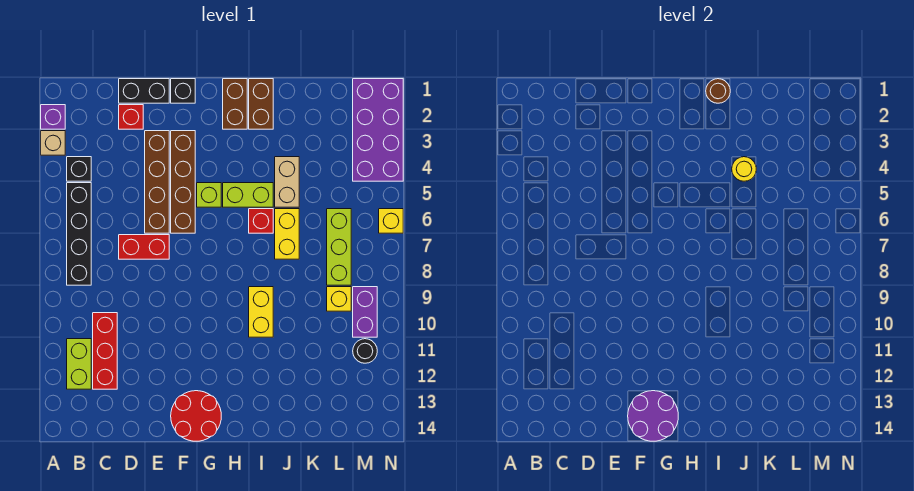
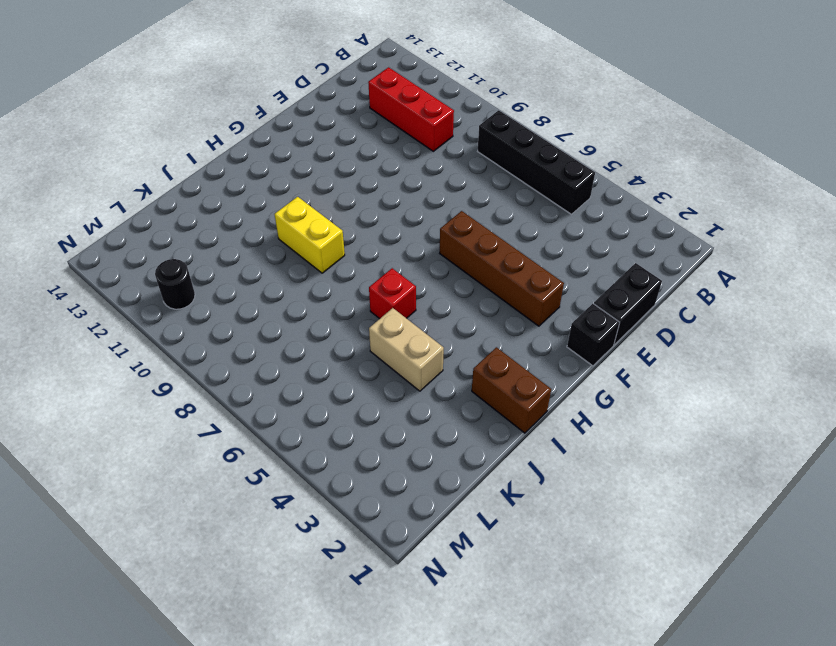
none -> purple brick A2 level 1
none -> tan brick A3 level 1
none -> black brick B4 level 1
none -> lime brick B11:B12 level 1

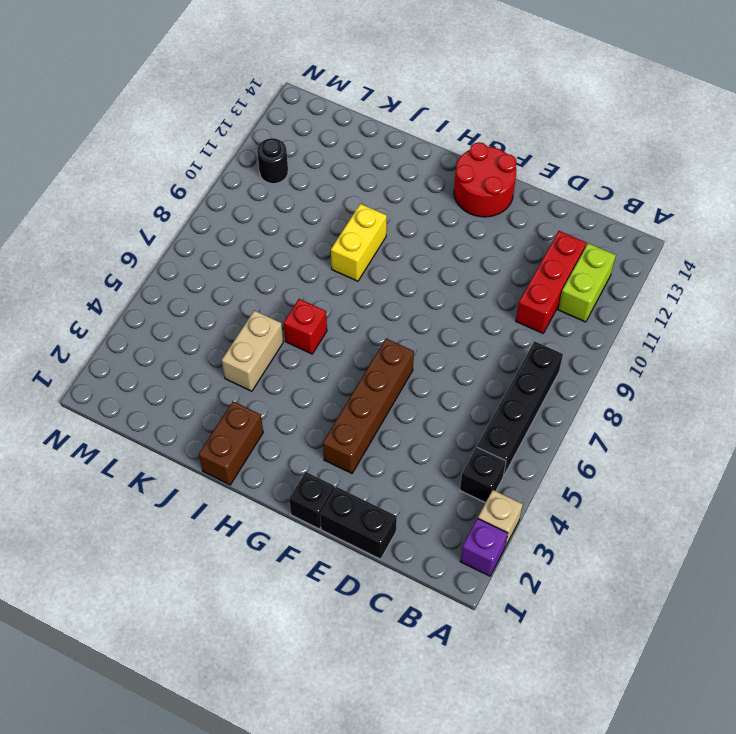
none -> red brick D2 level 1
none -> red brick D7:E7 level 1
none -> brown brick E3:E6 level 1
none -> lime brick G5 level 1

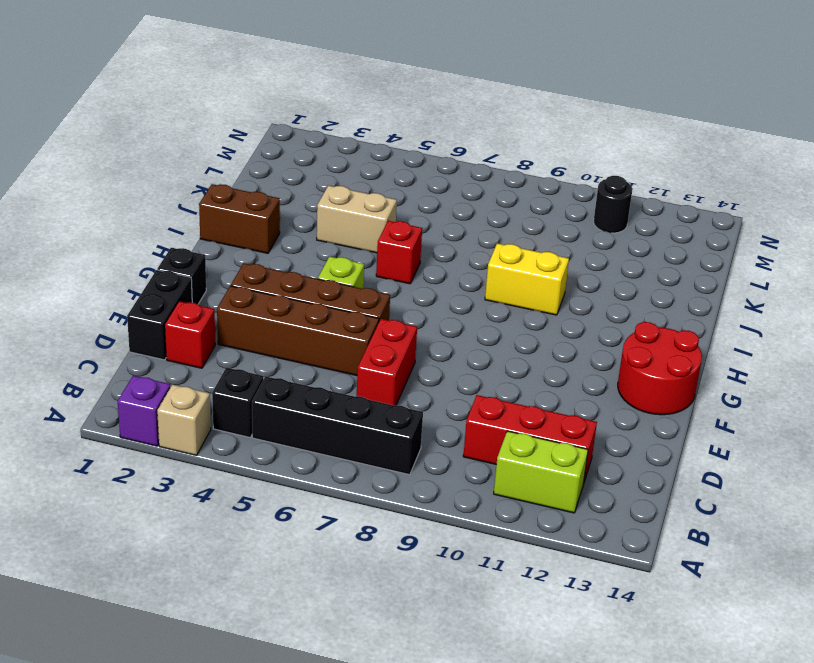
none -> brown brick H1:H2 level 1
none -> lime brick H5:I5 level 1
none -> yellow brick J6:J7 level 1
none -> lime brick L6:L8 level 1

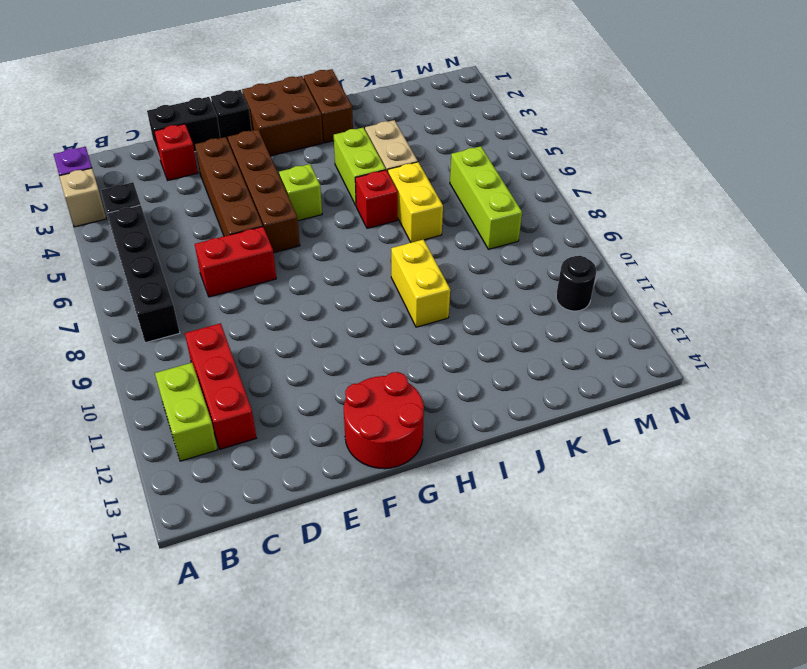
brown brick G1:H2 level 1 -> brown brick H1:H2 level 1
lime brick I4:I5 level 1 -> lime brick H5:I5 level 1
none -> yellow brick L9 level 1
none -> purple brick M1:N4 level 1
none -> purple brick M9:M10 level 1
none -> yellow brick N6 level 1

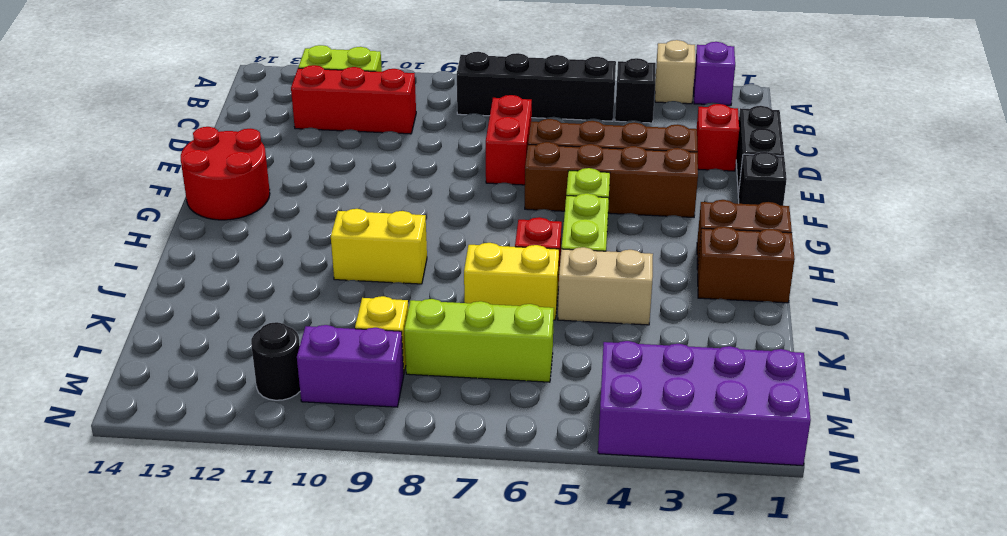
none -> yellow brick N6 level 1
none -> purple round brick F13:G14 level 2
none -> brown round brick I1 level 2
none -> yellow round brick J4 level 2

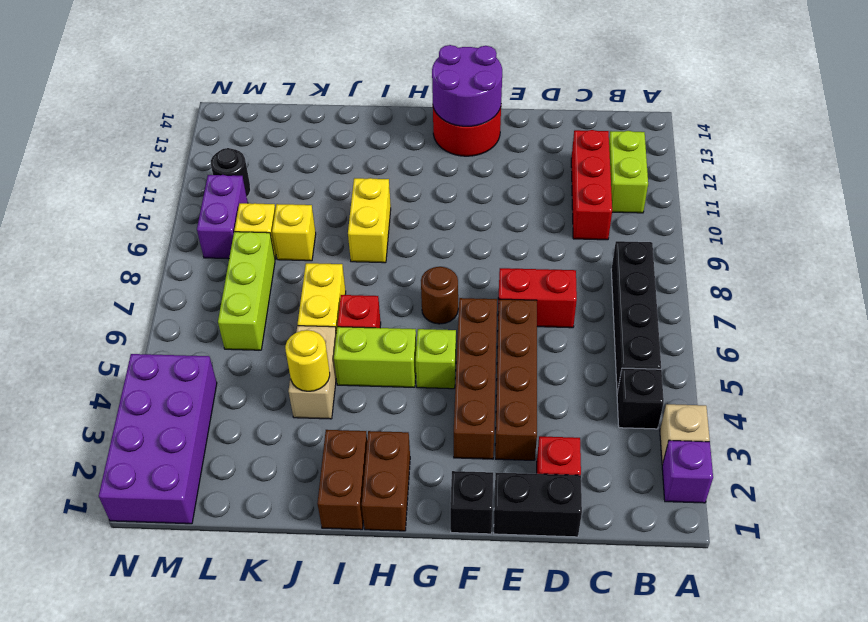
brown round brick G7 level 1 -> brown round brick I1 level 2
yellow brick K9 level 1 -> yellow brick N6 level 1

